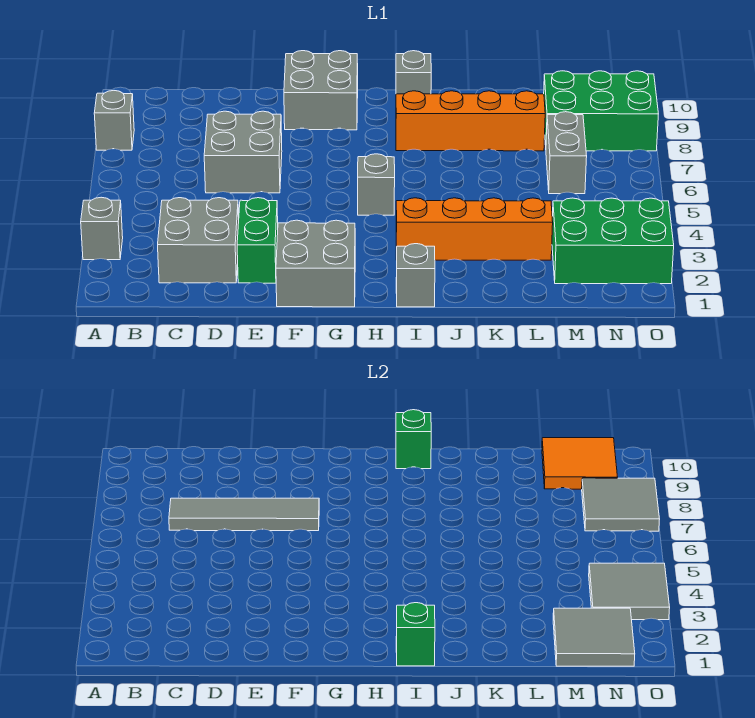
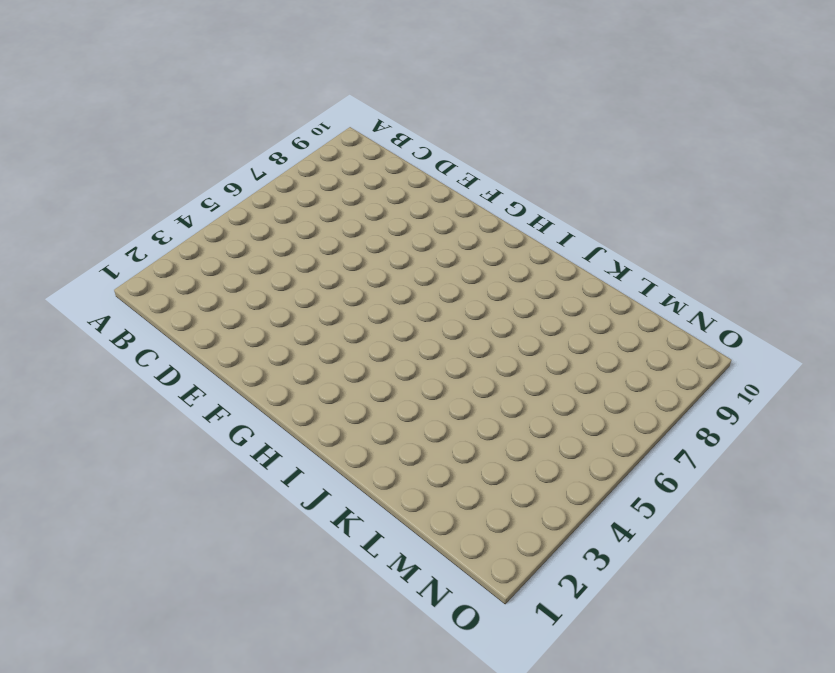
none -> grey brick A3 level 1
none -> grey brick A8 level 1
none -> grey brick C2:D3 level 1

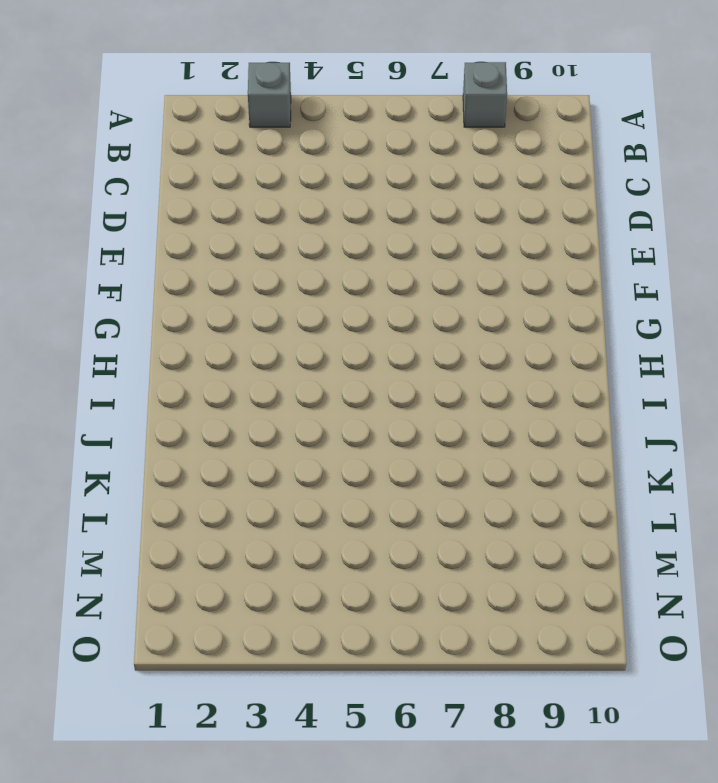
none -> grey brick C2:D3 level 1
none -> grey brick D6:E7 level 1
none -> green brick E2:E3 level 1

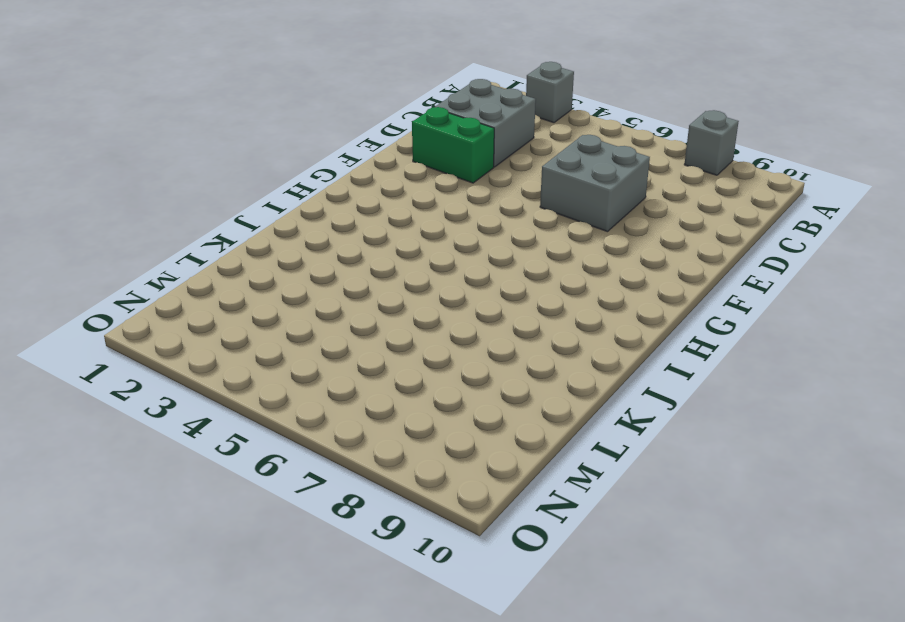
none -> grey brick F1:G2 level 1
none -> grey brick F9:G10 level 1
none -> grey brick H5 level 1

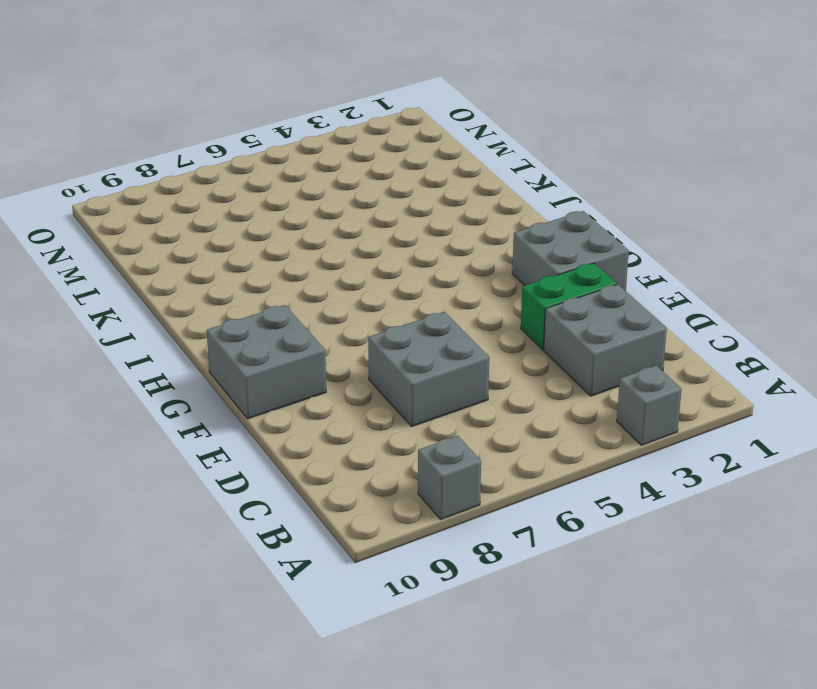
none -> grey brick H5 level 1
none -> grey brick I1 level 1
none -> orange brick I3:L3 level 1

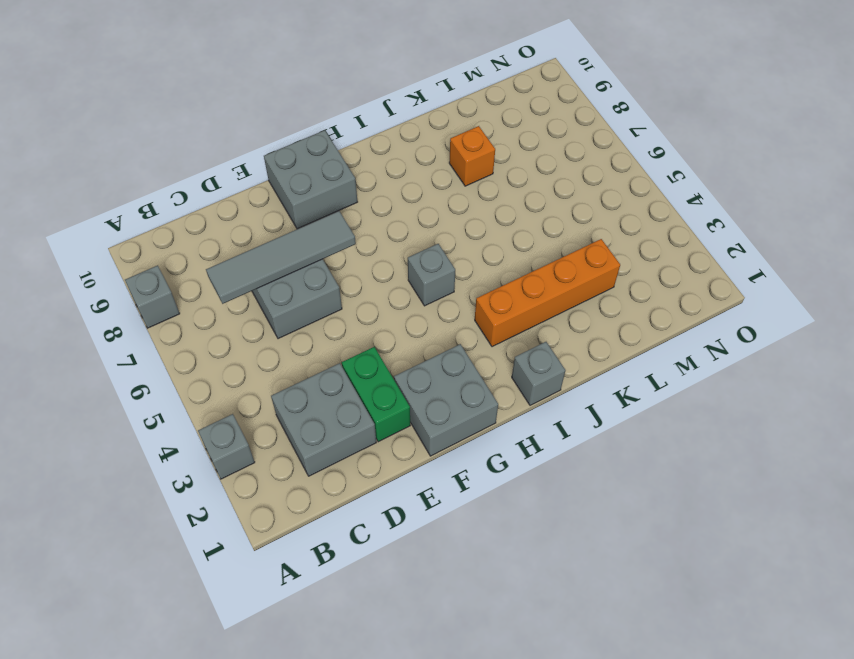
orange brick K8 level 1 -> orange brick I8:L8 level 1
none -> grey brick I10 level 1
none -> green brick M2:O3 level 1
none -> grey brick M6:M7 level 1

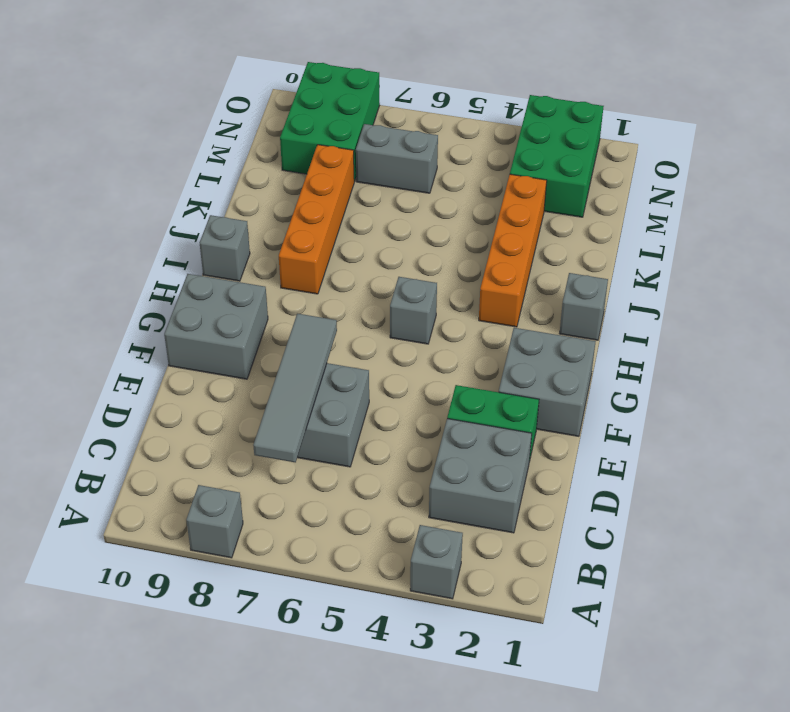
none -> green brick I1 level 2
none -> green brick I10 level 2
none -> grey tile M1:N2 level 2

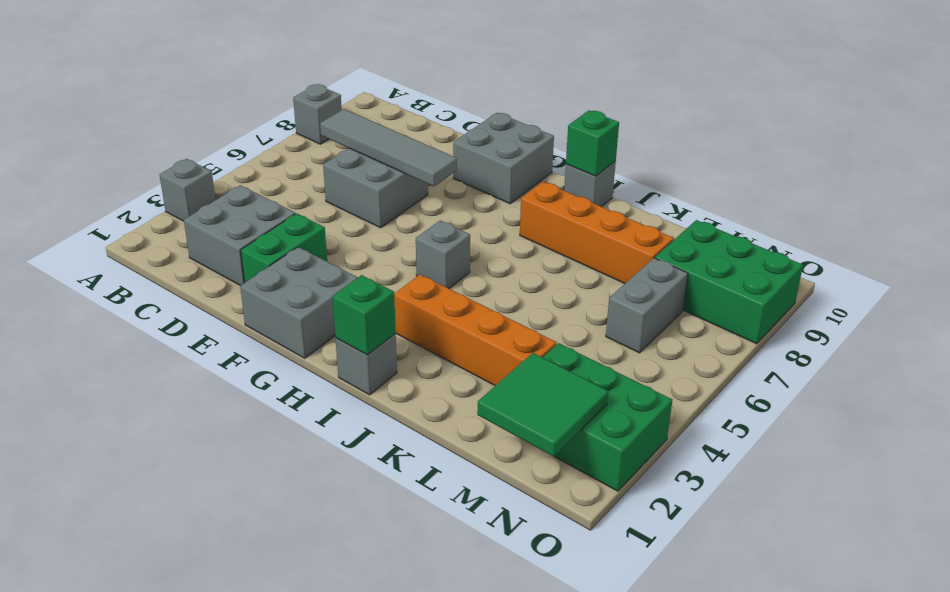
green tile M1:N2 level 2 -> grey tile M1:N2 level 2
none -> orange tile M9:N10 level 2
none -> grey tile N3:O4 level 2
none -> grey tile N7:O8 level 2

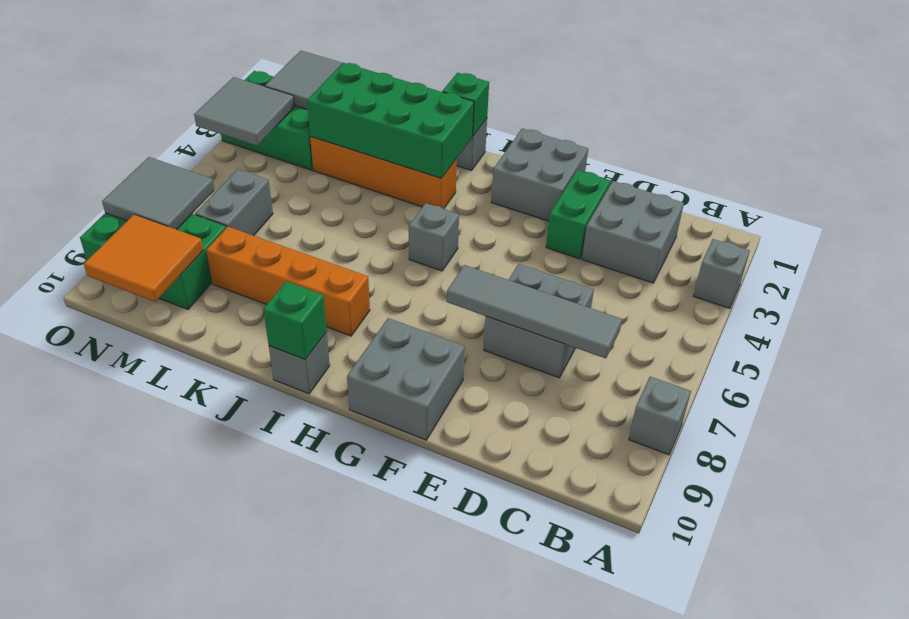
green brick I2:L3 level 2 -> none

